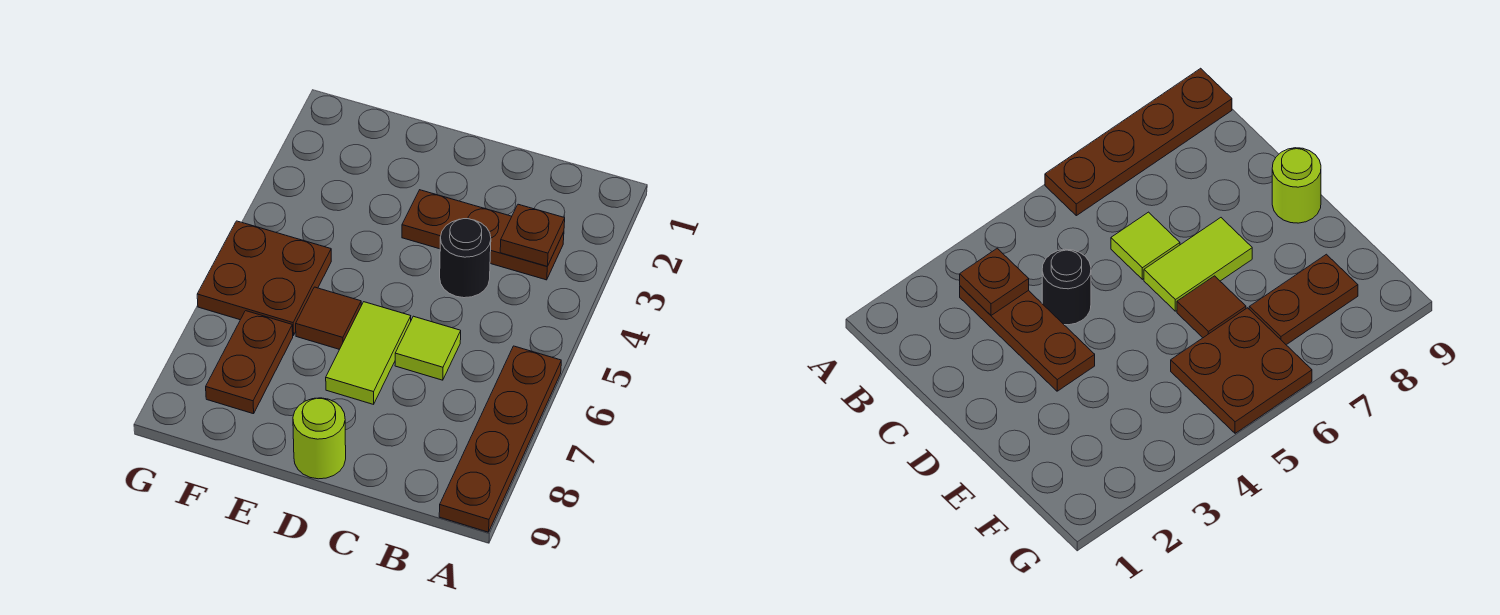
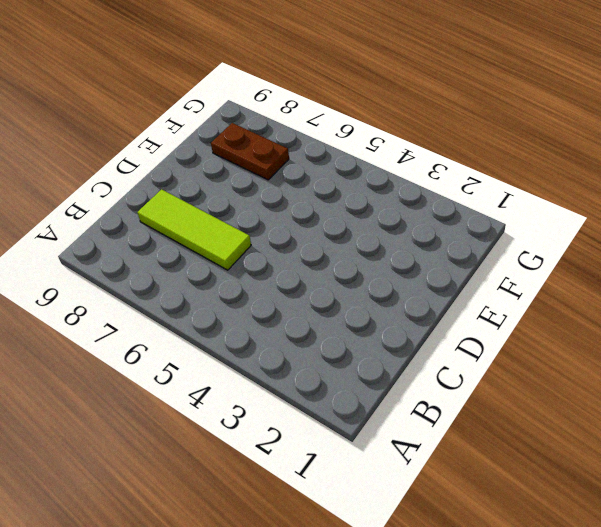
lime tile C6:C8 level 1 -> lime tile C6 level 1
none -> brown plate A6:A9 level 1
none -> brown plate B3:D3 level 1

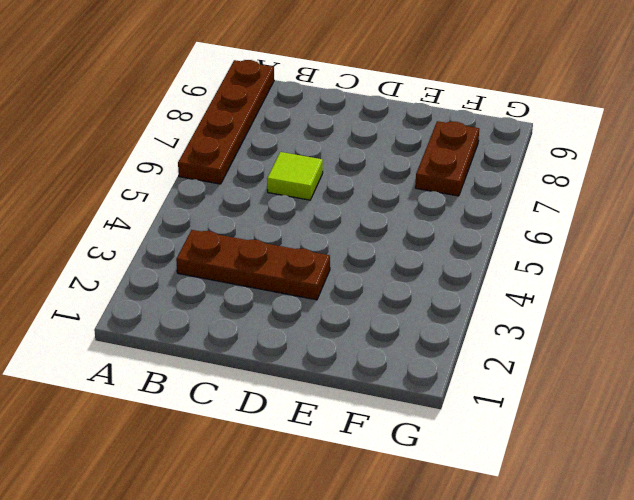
none -> black round brick C4 level 1
none -> lime tile D6:D7 level 1

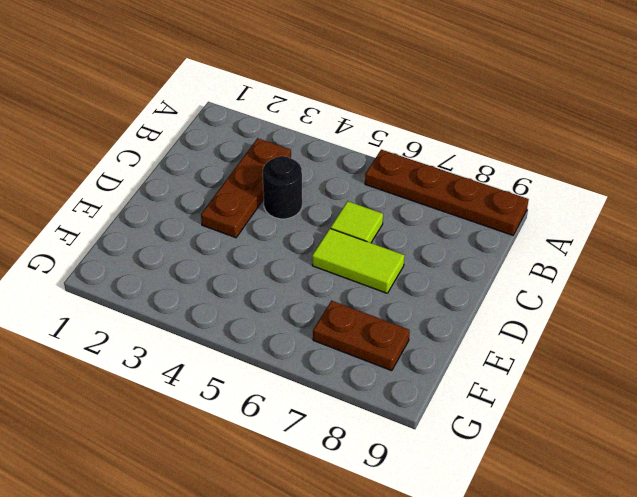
none -> lime round brick D9 level 1
none -> brown tile E6 level 1

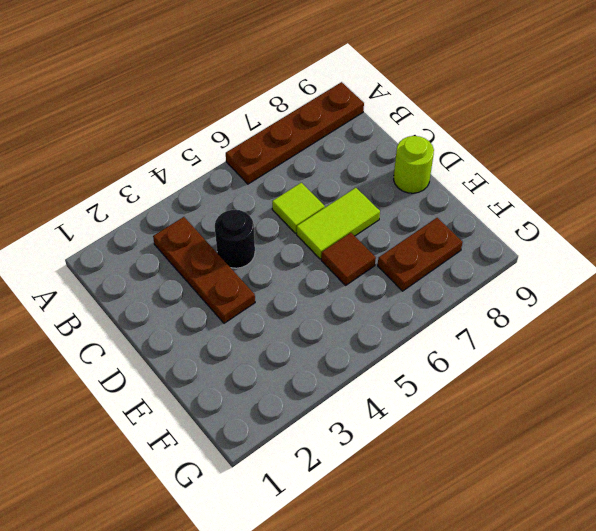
none -> brown plate F5:G6 level 1
none -> brown plate B3 level 2

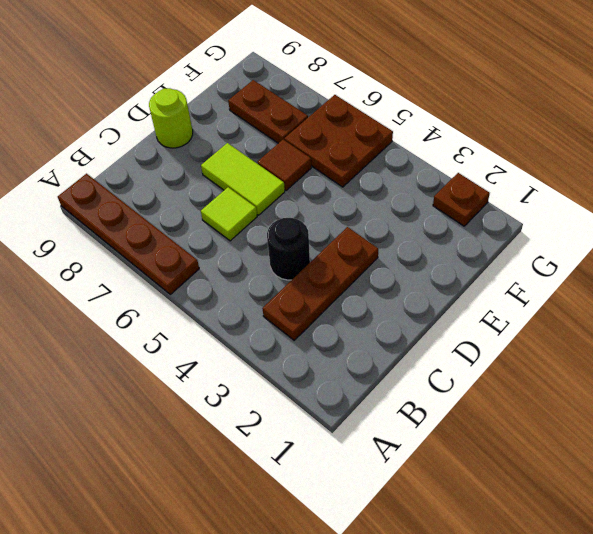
brown plate G2 level 1 -> brown plate B3 level 2

